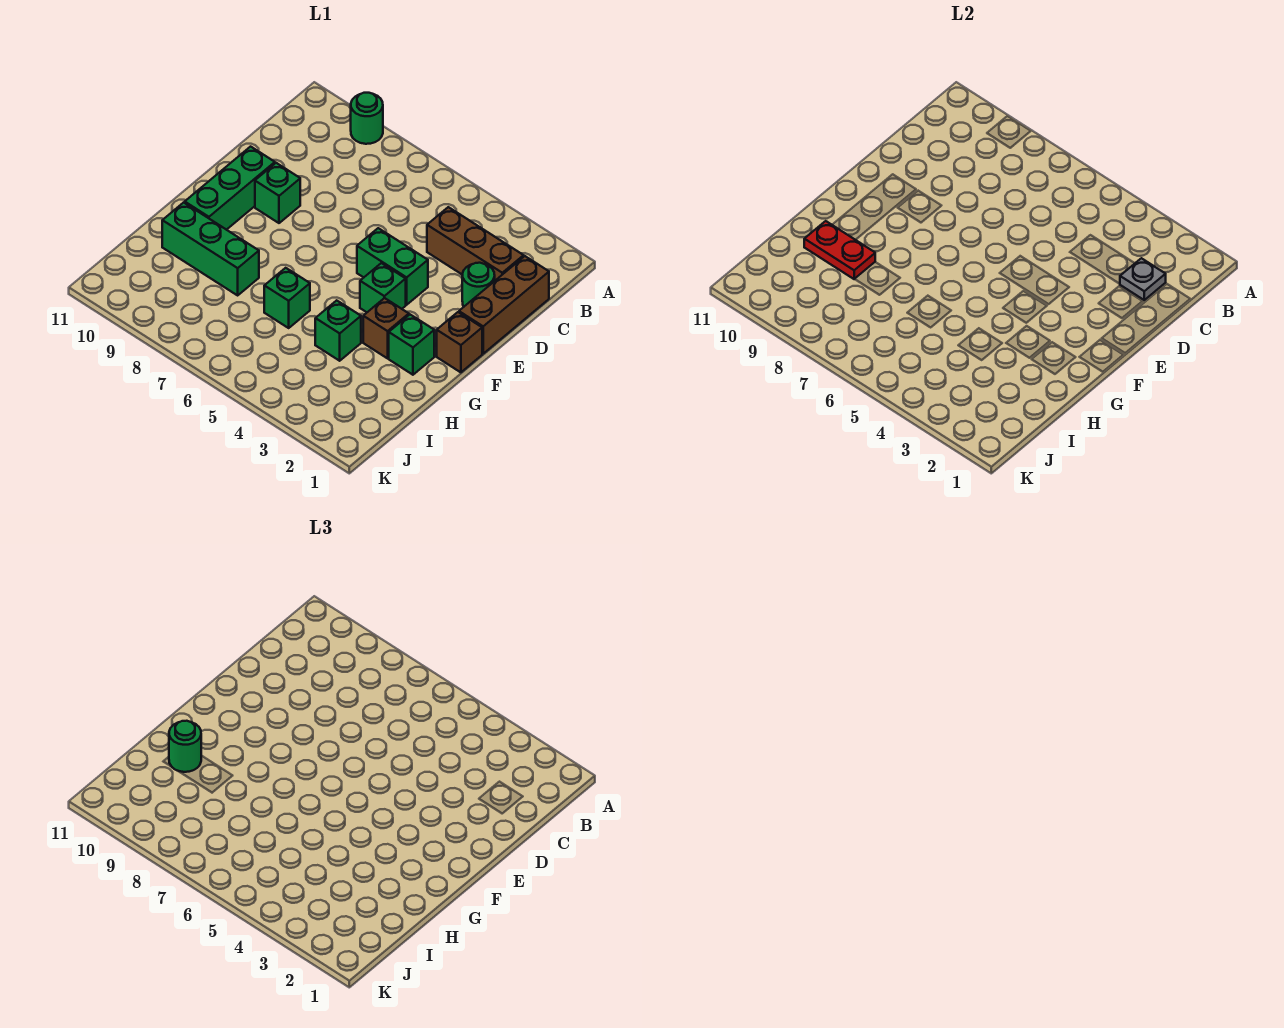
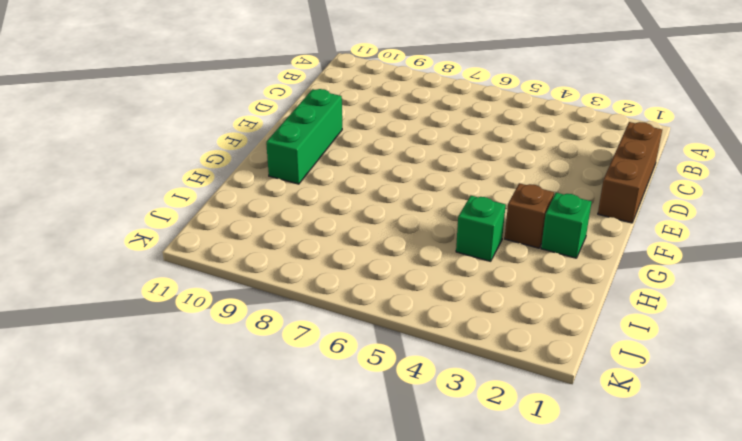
none -> green round brick A9 level 1
none -> brown brick C2:C4 level 1
none -> green round brick D2 level 1

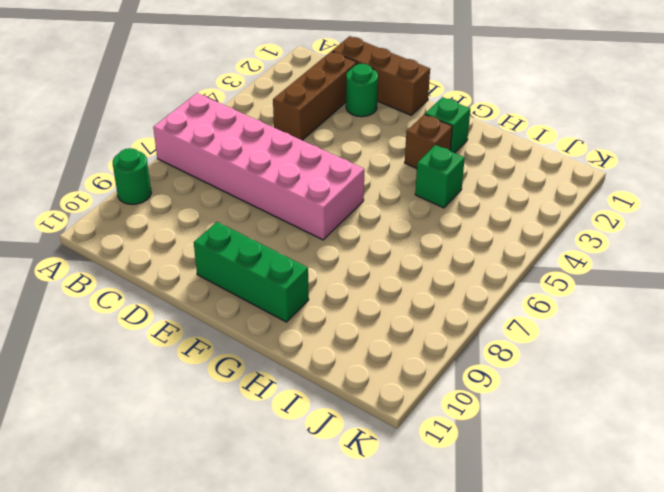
pink brick A6:F7 level 1 -> none
none -> green brick E4:E5 level 1
none -> green brick E9 level 1
none -> brown brick F1 level 1

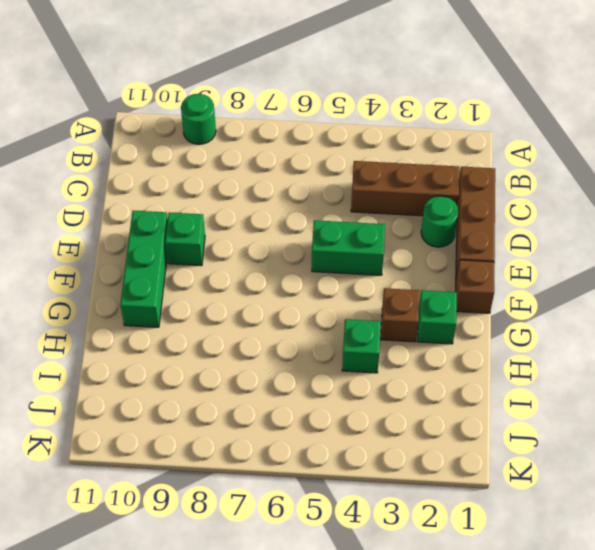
none -> green brick F4 level 1
none -> green brick H6 level 1
none -> green brick H8:H10 level 1

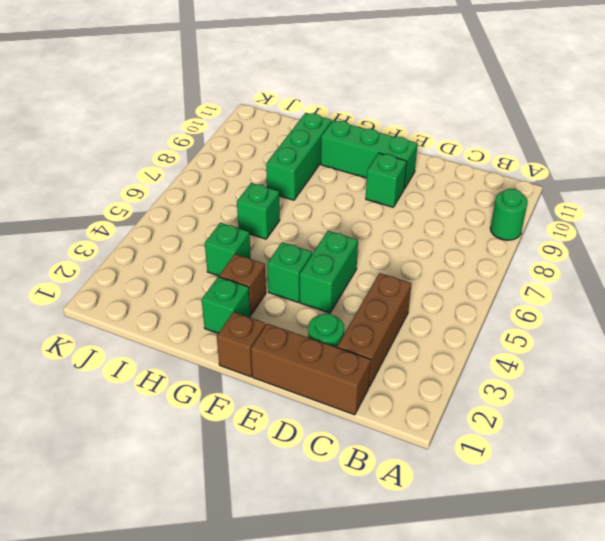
none -> grey plate C2 level 2
none -> red plate H9:H10 level 2
none -> green round brick H10 level 3

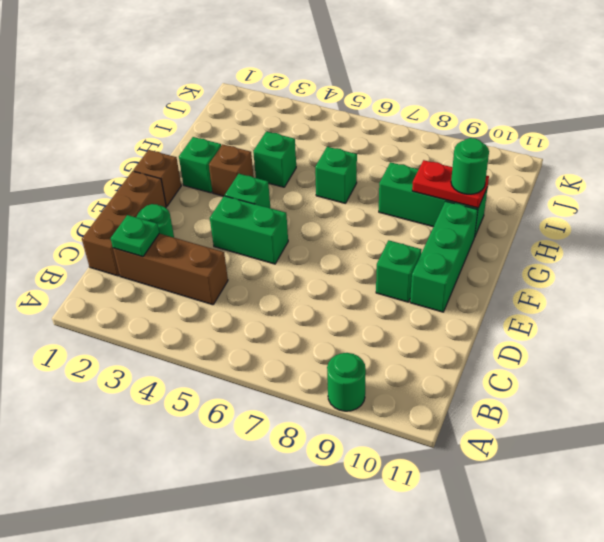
green plate C2 level 2 -> grey plate C2 level 2

